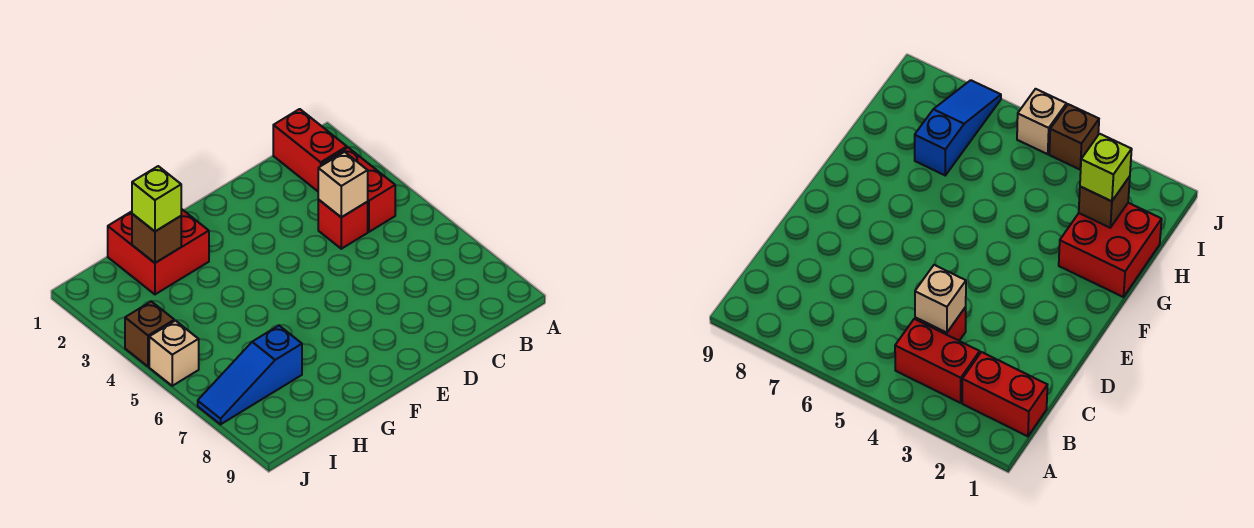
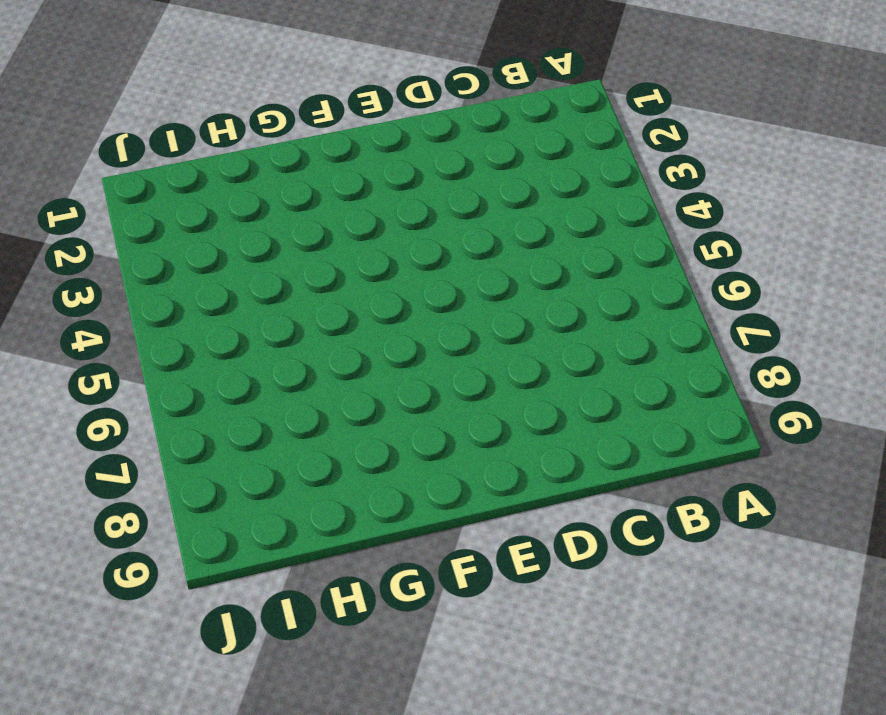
none -> red brick B1:B2 level 1
none -> red brick B3:B4 level 1

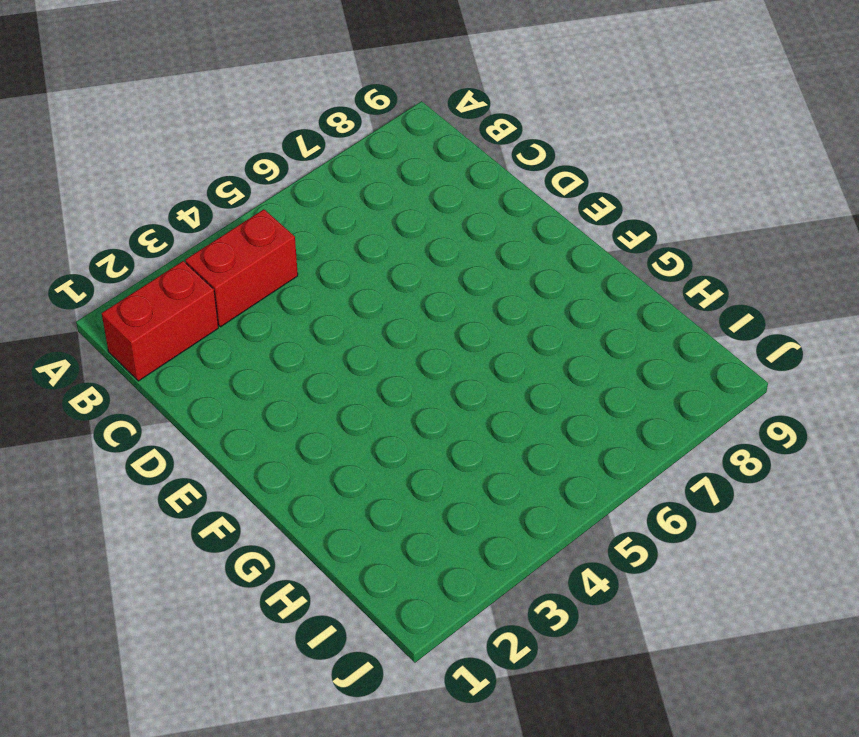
none -> red brick C4 level 1
none -> red brick G1:H2 level 1

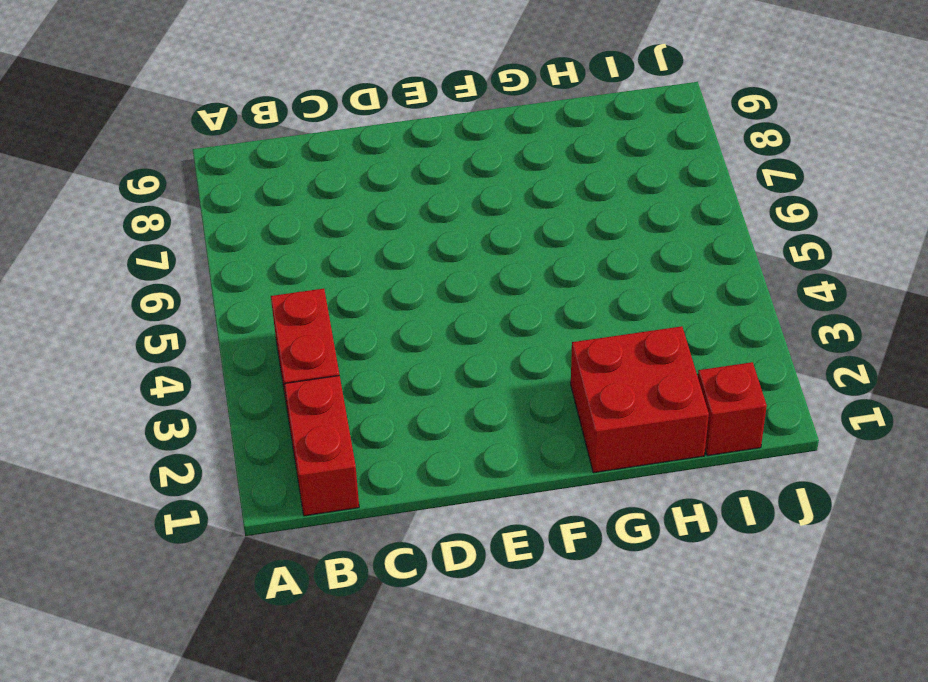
red brick I1 level 1 -> red brick C4 level 1
none -> blue slope H7:J7 level 1 top H
none -> brown brick J4 level 1

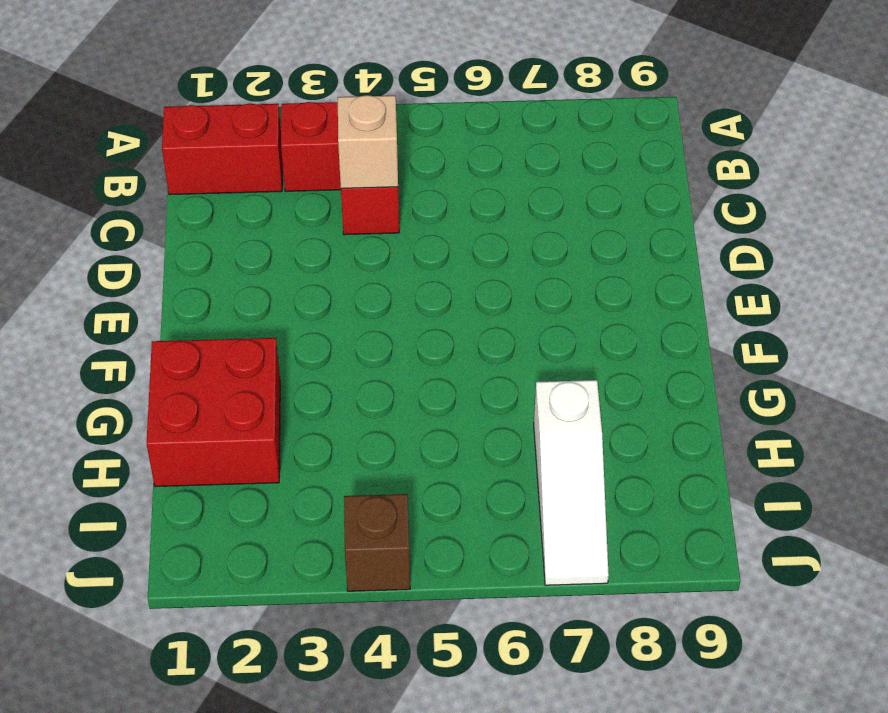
white slope H7:J7 level 1 top H -> blue slope H7:J7 level 1 top H
none -> tan brick J5 level 1
none -> brown brick H2 level 2

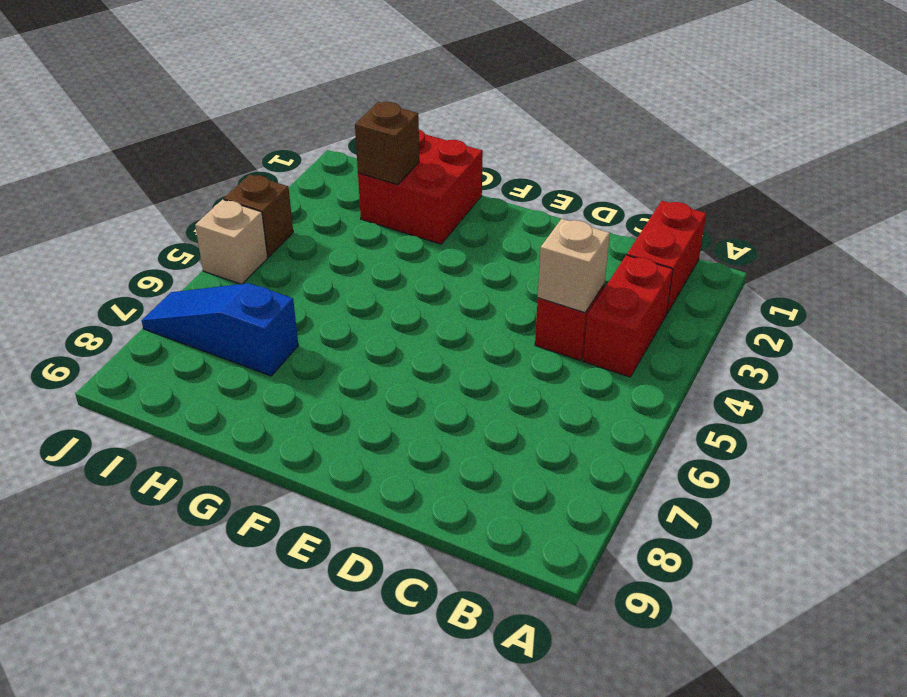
none -> lime brick H2 level 3

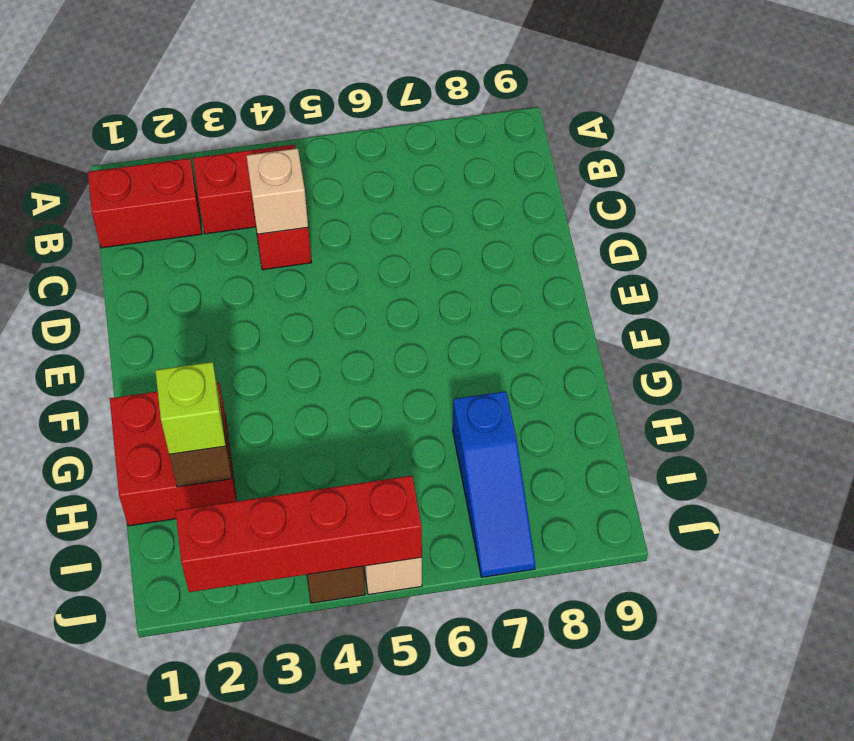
red brick J2:J5 level 2 -> none

